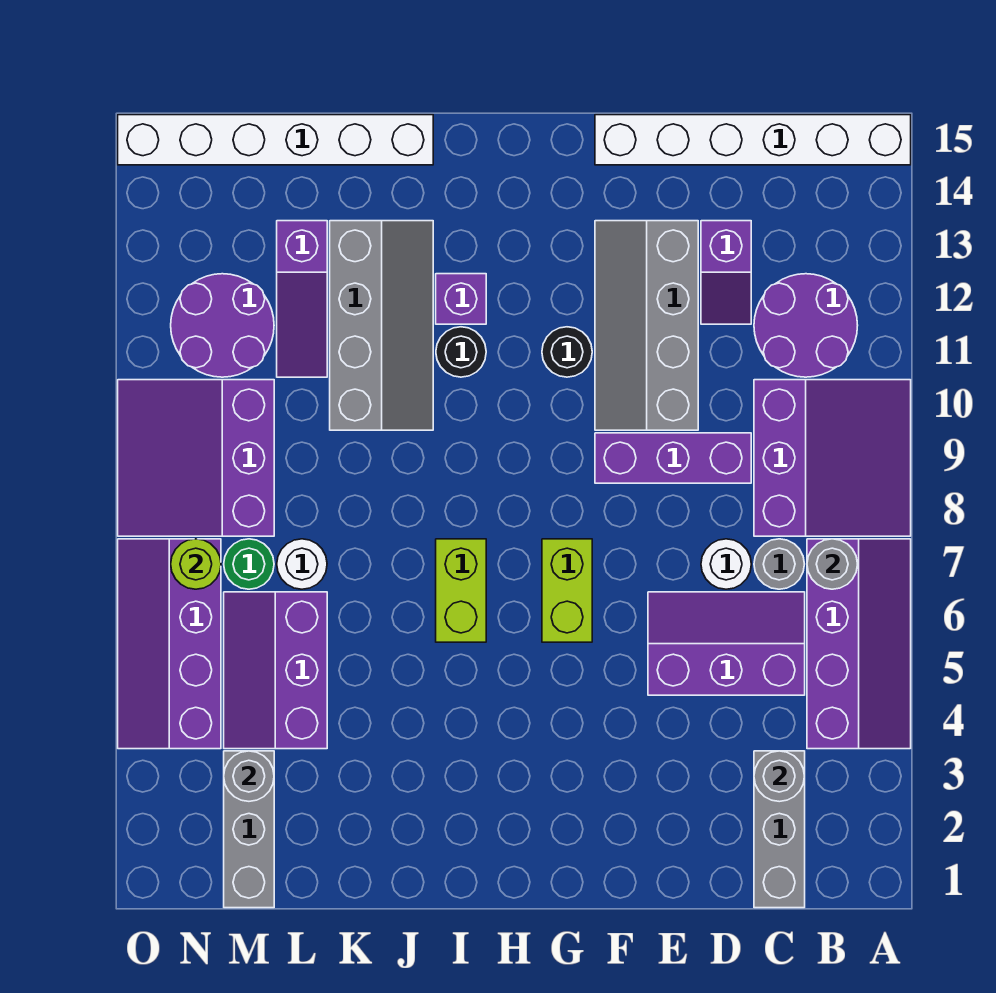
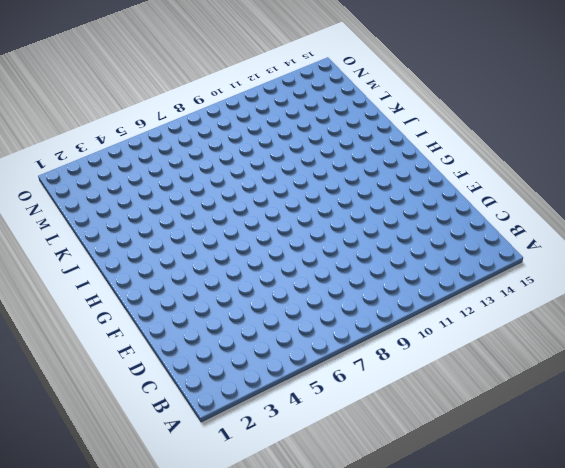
none -> purple slope A4:B7 level 1 top B
none -> purple slope A8:C10 level 1 top C
none -> white brick A15:F15 level 1
none -> purple round brick B11:C12 level 1

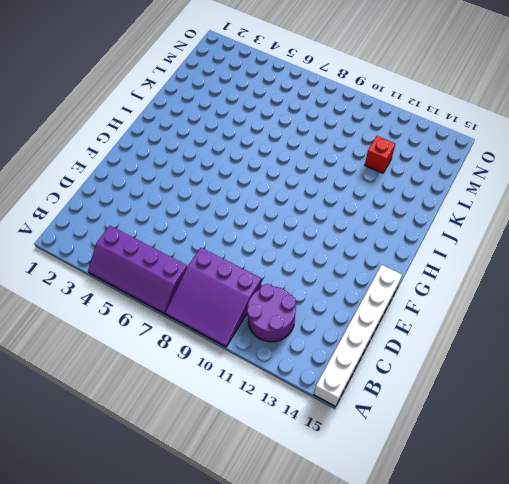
red brick L12 level 1 -> purple slope L11:L13 level 1 top 13
none -> grey brick C1:C3 level 1
none -> purple slope C5:E6 level 1 top 5
none -> grey round brick C7 level 1
none -> white round brick D7 level 1

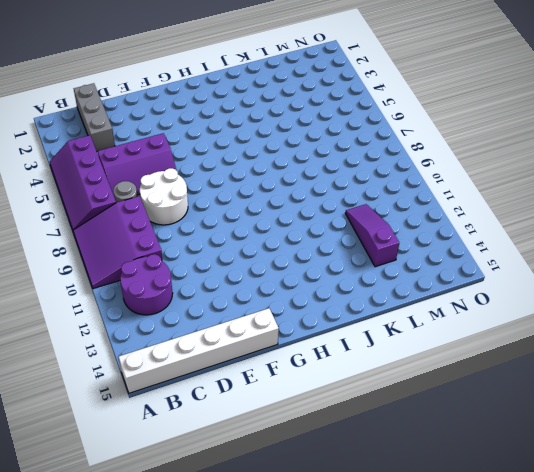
white round brick D7:E8 level 1 -> white round brick D7 level 1
none -> purple brick D9:F9 level 1
none -> purple slope D12:D13 level 1 top 13
none -> grey slope E10:F13 level 1 top E
none -> lime brick G6:G7 level 1

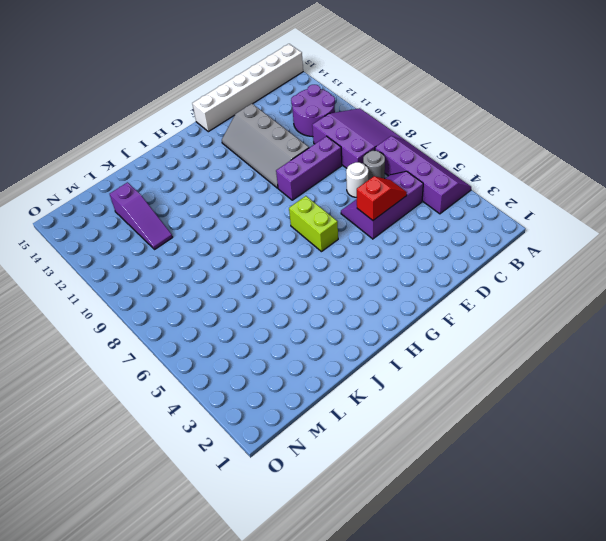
red slope D5:E5 level 2 top E -> none
none -> grey brick C1:C3 level 1
none -> purple slope D12:D13 level 1 top 13
none -> black round brick G11 level 1
none -> lime brick I6:I7 level 1

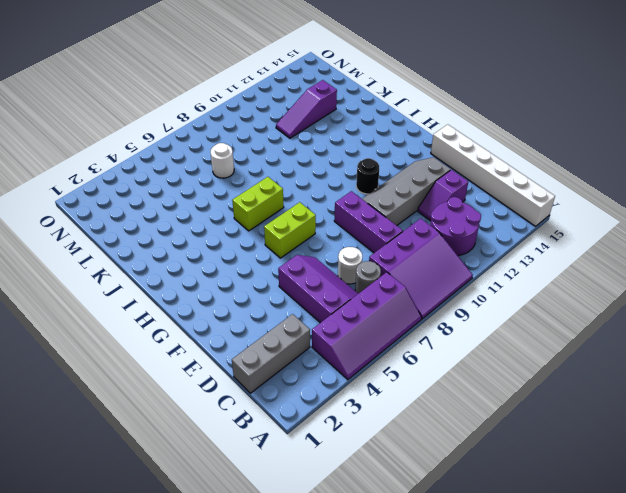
none -> black round brick I11 level 1
none -> purple brick I12 level 1
none -> grey slope J10:K13 level 1 top K
none -> white brick J15:O15 level 1

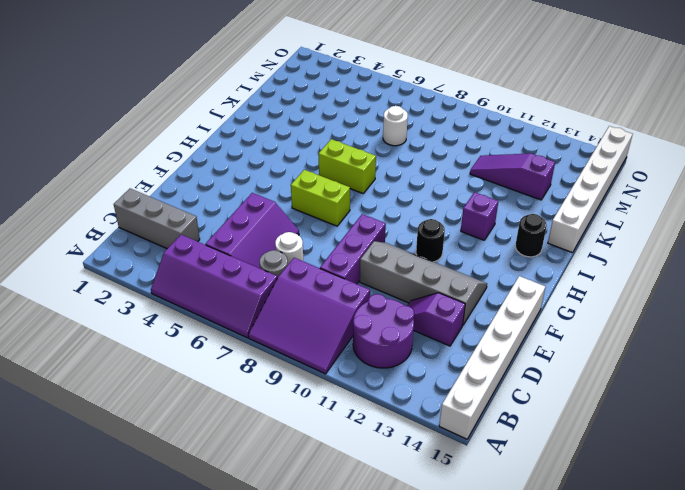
black round brick I14 level 1 -> black round brick I11 level 1
none -> grey slope J10:K13 level 1 top K
none -> purple slope L4:M6 level 1 top L
none -> grey brick M1:M3 level 1
none -> green round brick M7 level 1

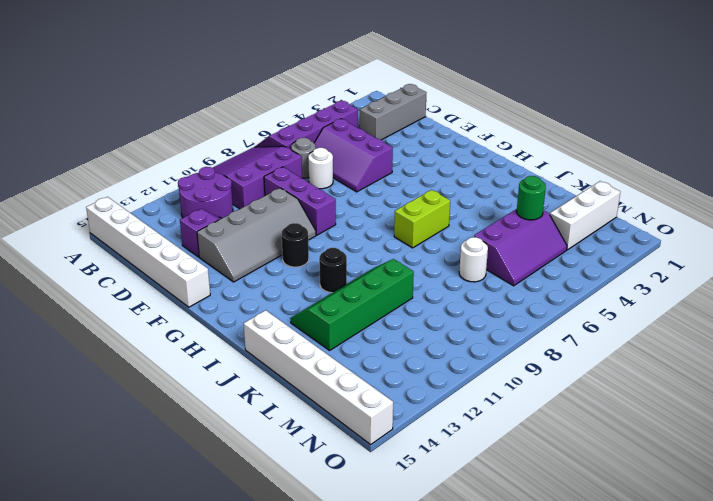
green slope J10:K13 level 1 top K -> grey slope J10:K13 level 1 top K
green round brick L4 level 2 -> green round brick M7 level 1
white brick M1:M3 level 1 -> grey brick M1:M3 level 1
none -> lime brick G6:G7 level 1
none -> purple brick I12 level 1
none -> purple slope L11:L13 level 1 top 13
none -> purple slope M8:O10 level 1 top M

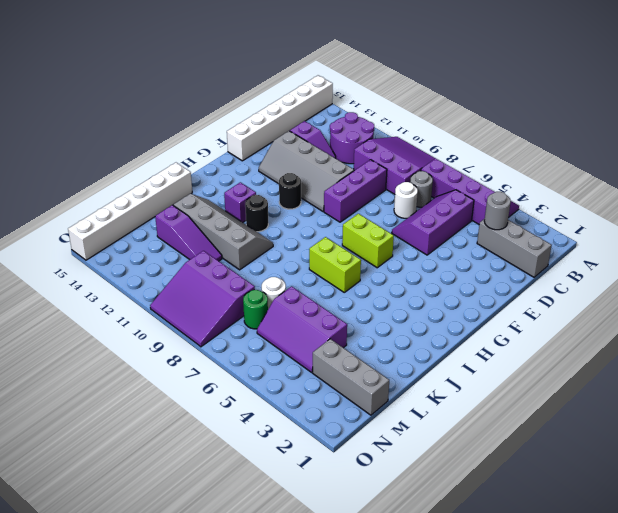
none -> purple round brick M11:N12 level 1
none -> purple slope N4:O7 level 1 top N
none -> grey round brick B7 level 2
none -> grey round brick M3 level 2

